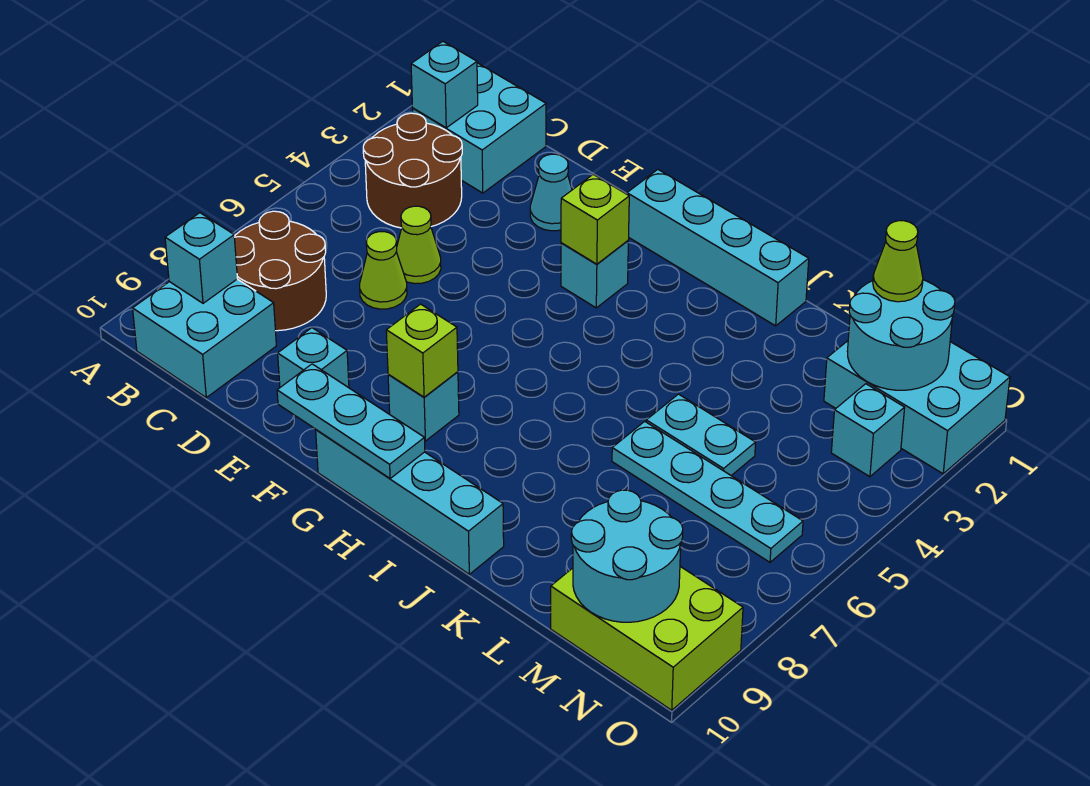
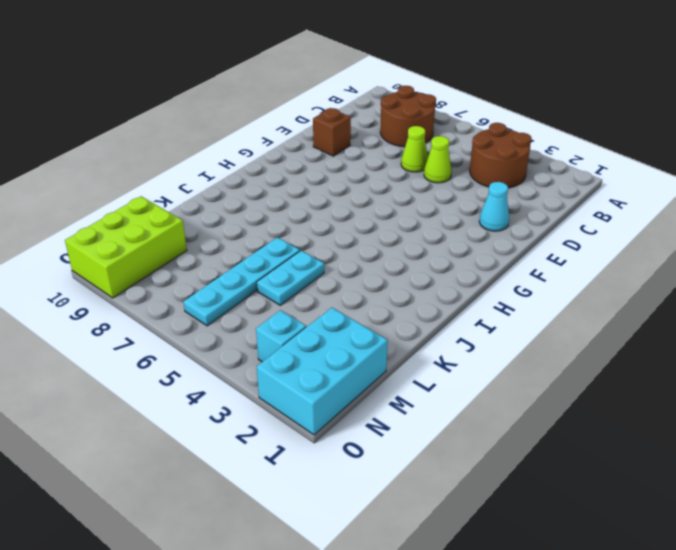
brown brick E9 level 1 -> cyan brick E9 level 1
none -> cyan brick B1:C2 level 1
none -> cyan brick B9:C10 level 1
none -> cyan brick G1:J1 level 1

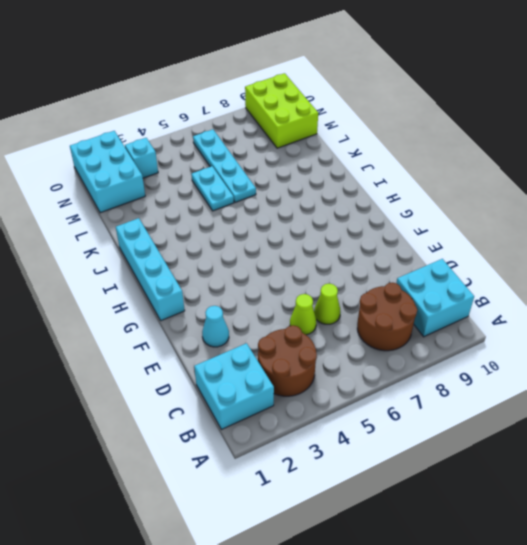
none -> cyan brick E9 level 1
none -> cyan brick G3 level 1
none -> cyan brick G8 level 1

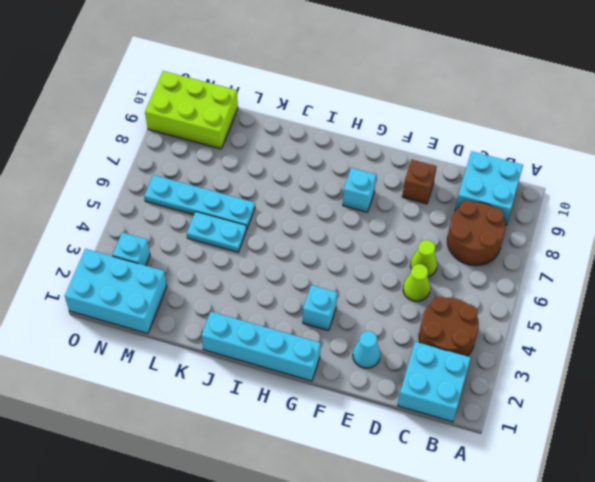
brown brick E9 level 1 -> cyan brick E9 level 1
none -> cyan brick G10:J10 level 1
none -> cyan brick B2 level 2
none -> cyan brick B9 level 2

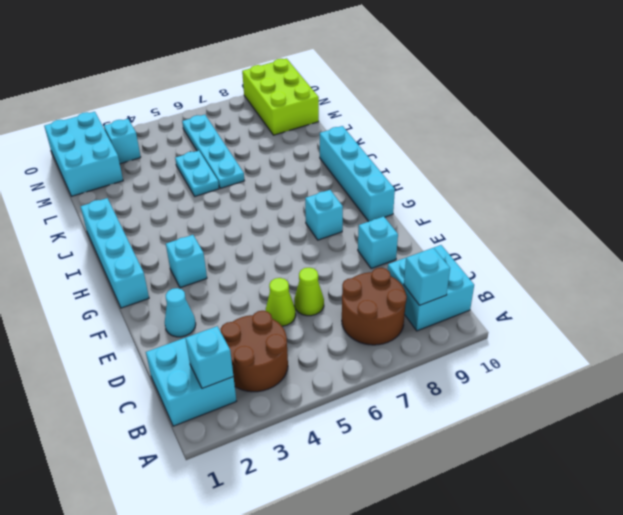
none -> cyan plate F10:H10 level 2
none -> lime brick G3 level 2
none -> lime brick G8 level 2

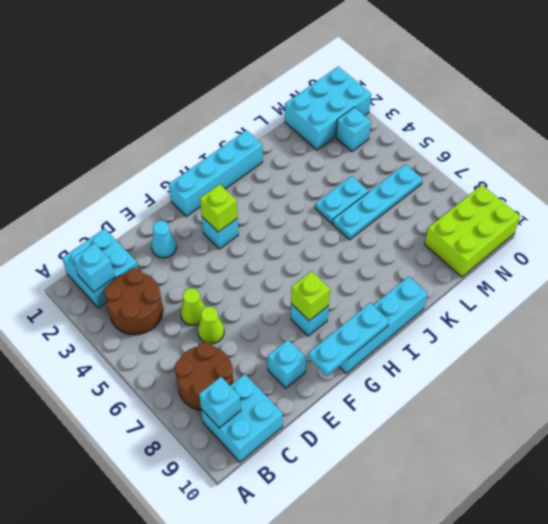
none -> cyan round brick M1:N2 level 2
none -> cyan round brick M9:N10 level 2
none -> lime cone M1 level 3

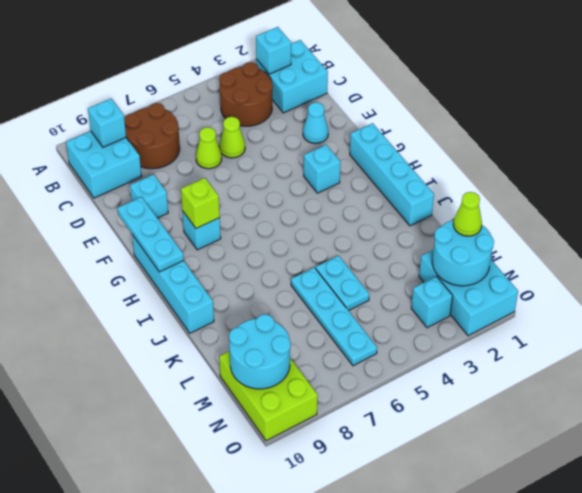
none -> lime brick G3 level 2

